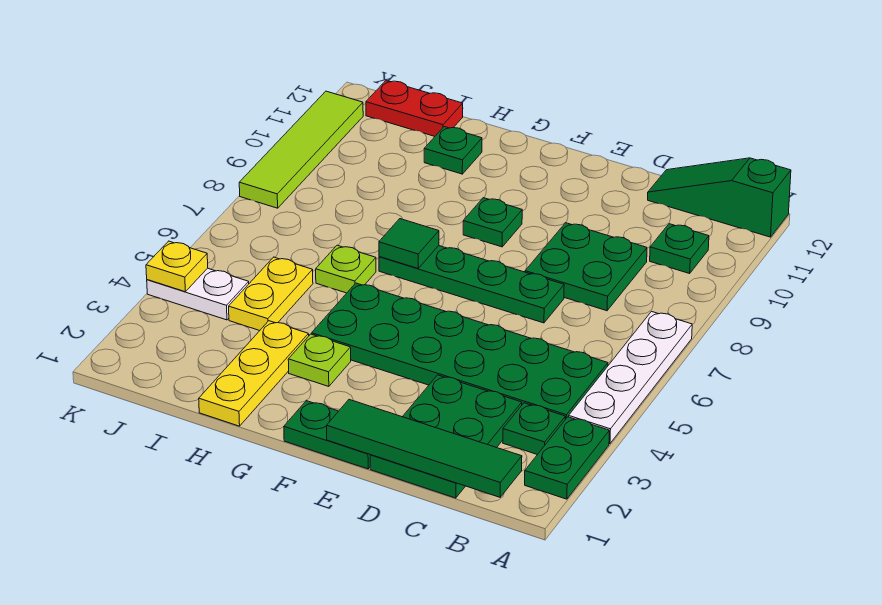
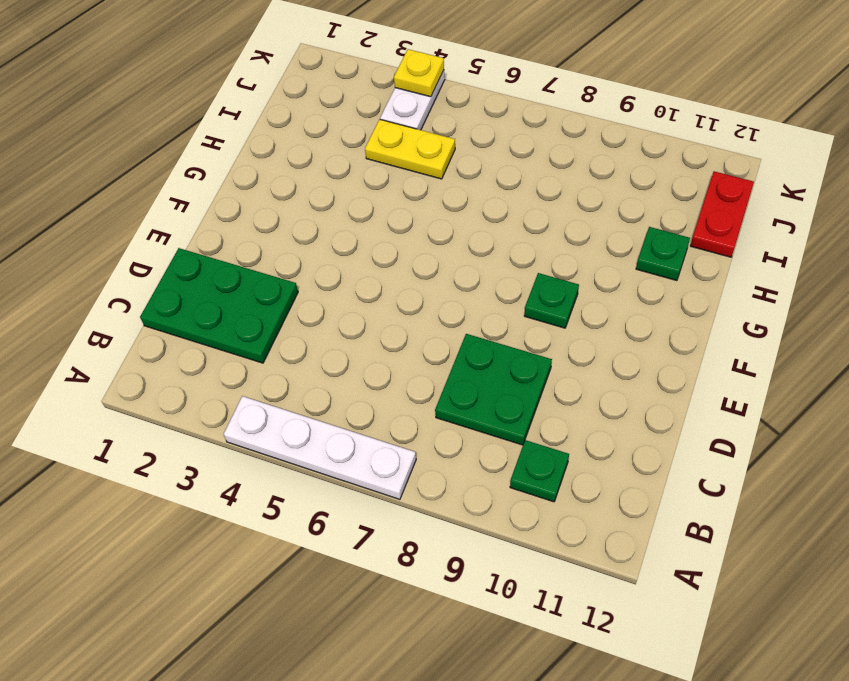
none -> green plate A2:A3 level 1
none -> green slope A12:C12 level 1 top A
none -> green plate B3 level 1

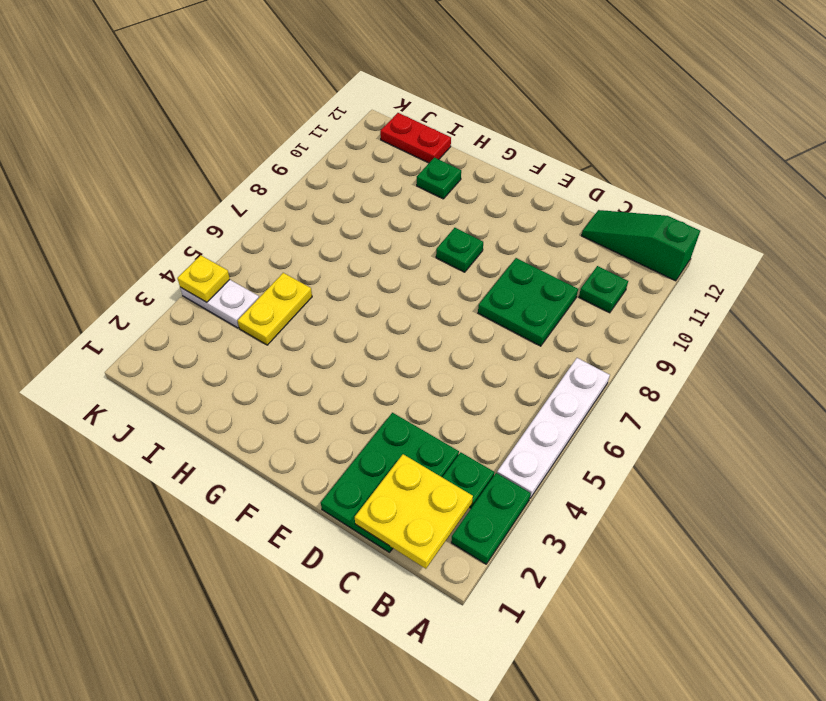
yellow plate B1:C2 level 2 -> green tile B1:E1 level 2
none -> green plate B4:G5 level 1
none -> green plate D7:G7 level 1
none -> green plate E1:F1 level 1

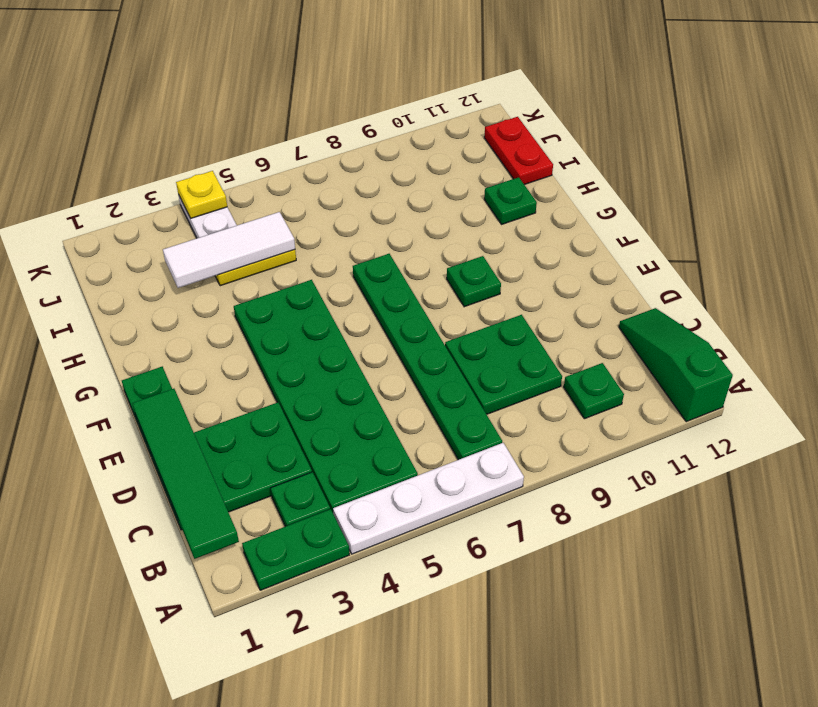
green plate B7:G7 level 1 -> green plate D7:G7 level 1
white tile I3:I5 level 2 -> none
none -> lime plate G3 level 1
none -> yellow plate H1:H3 level 1
none -> lime plate H6 level 1

